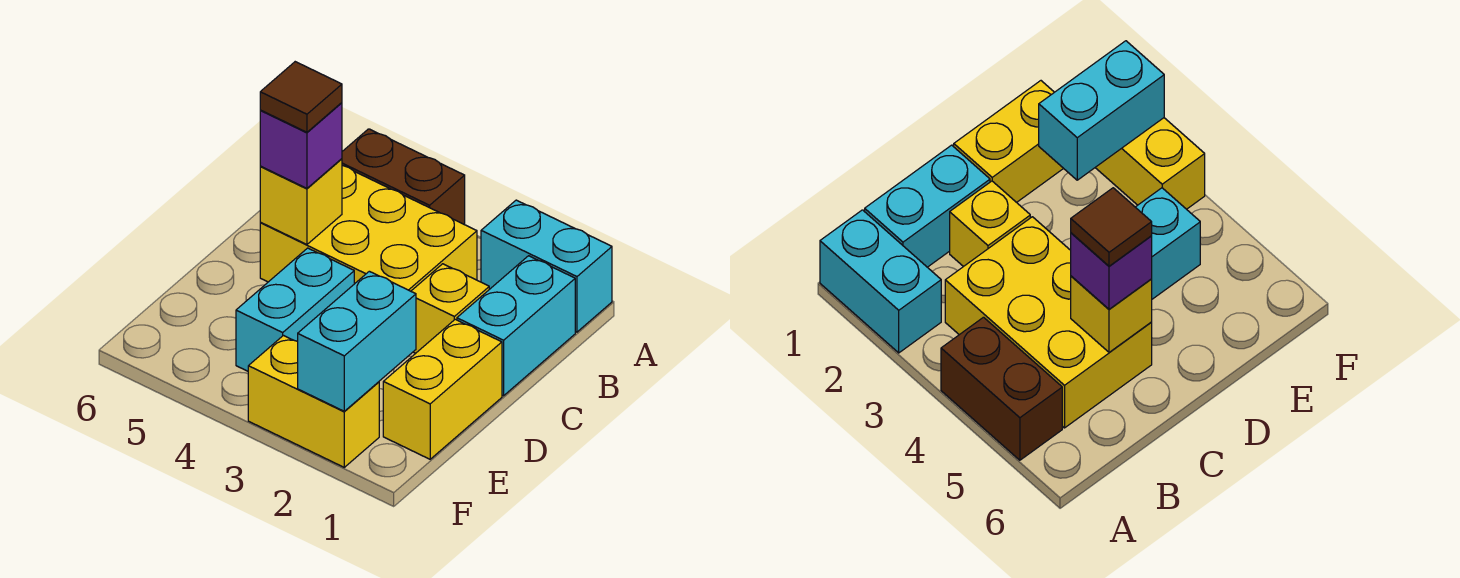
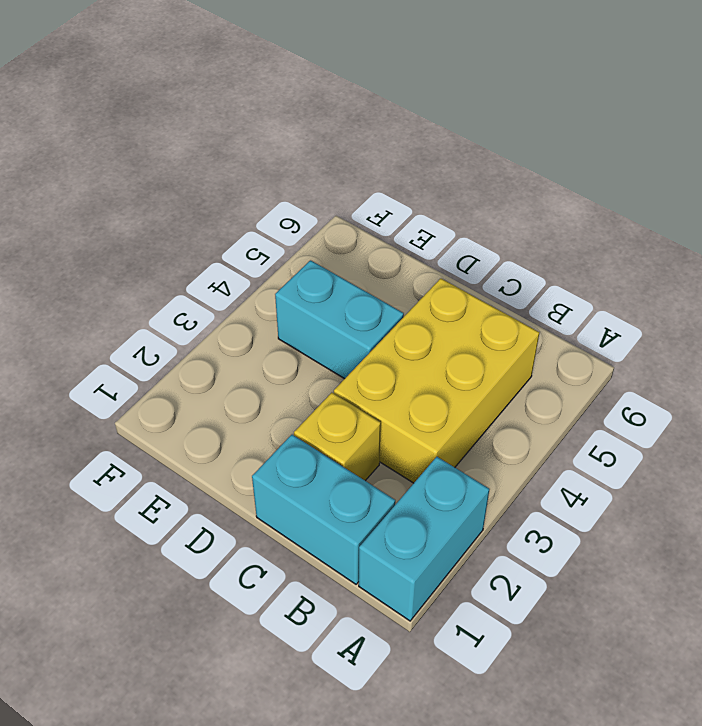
none -> brown brick A4:A5 level 1
none -> yellow brick D1:E1 level 1
none -> yellow brick F2:F3 level 1

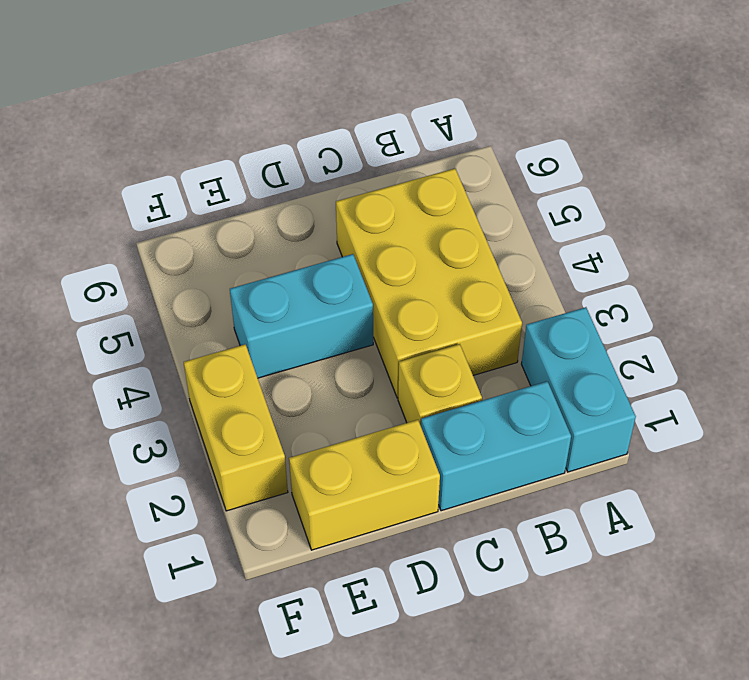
none -> brown brick A4:A5 level 1
none -> yellow brick C5 level 2
none -> cyan brick E2:F2 level 2

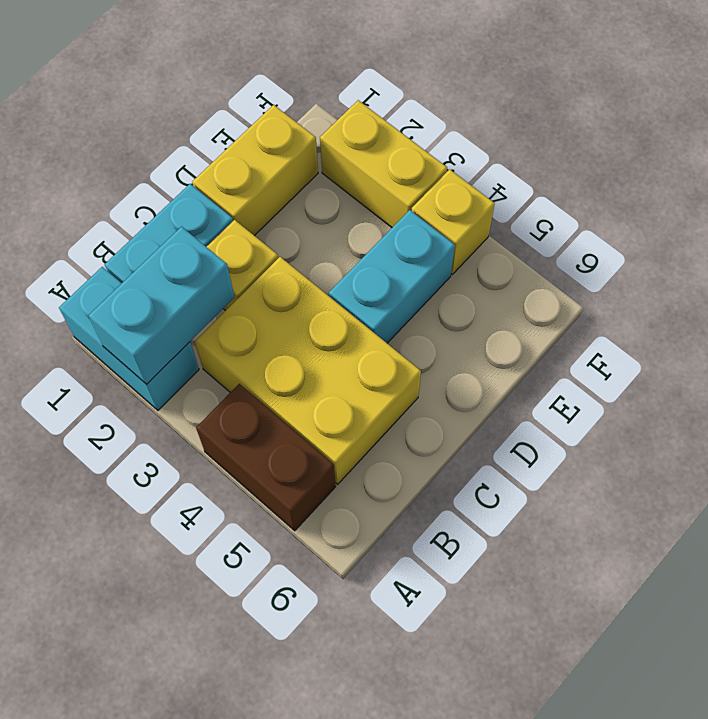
cyan brick A2:B2 level 2 -> cyan brick E2:F2 level 2
yellow brick F4 level 1 -> yellow brick C5 level 2
none -> purple brick C5 level 3
none -> brown tile C5 level 4

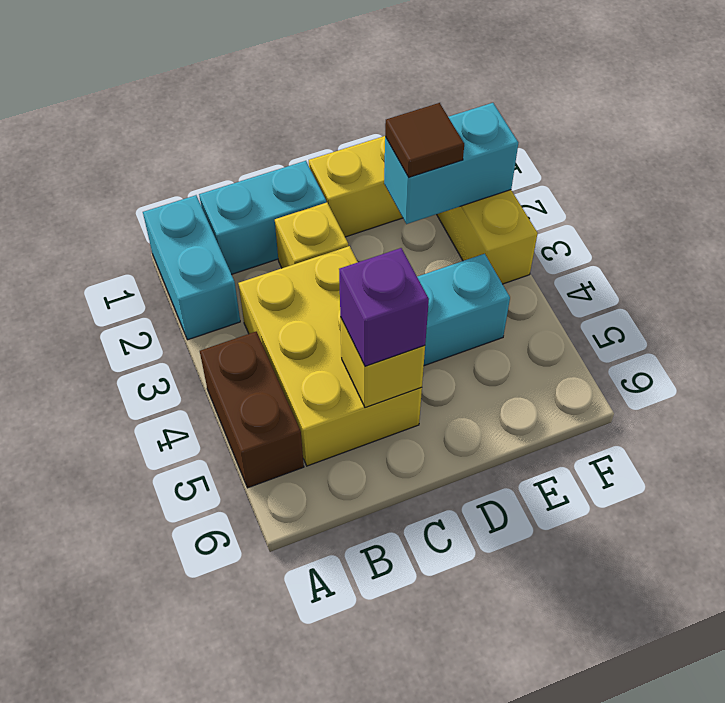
brown tile E2 level 3 -> brown tile C5 level 4

